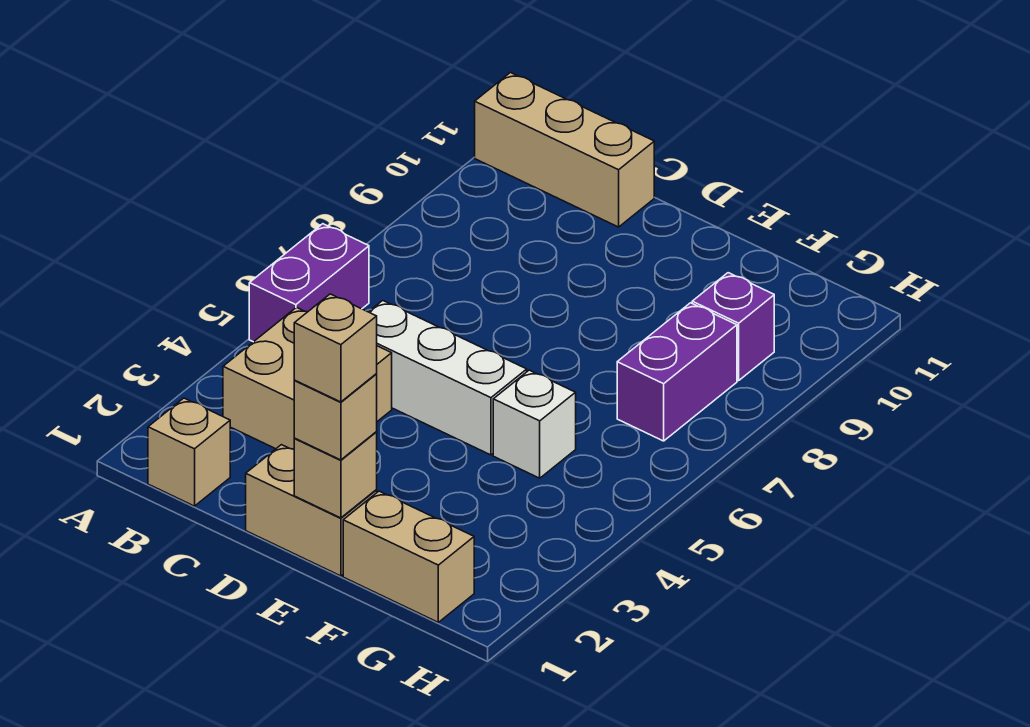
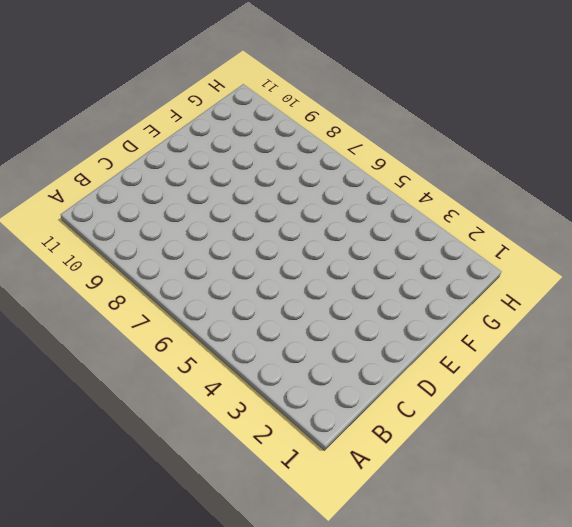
none -> purple brick A5:A6 level 1
none -> tan brick A11:C11 level 1
none -> tan brick B1 level 1

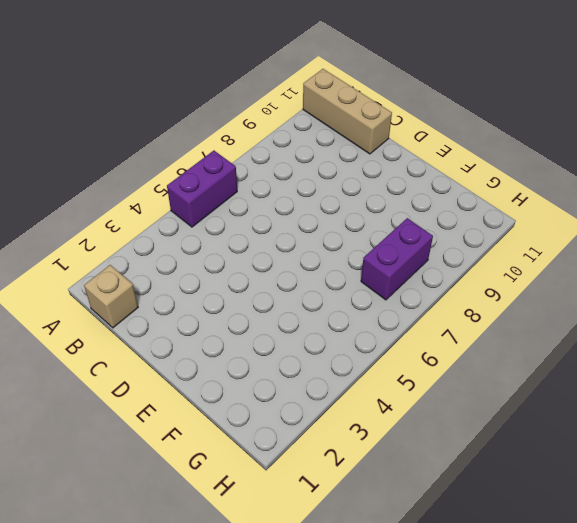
none -> tan brick B3:C4 level 1
none -> white brick C5:E5 level 1
none -> tan brick D1:E1 level 1

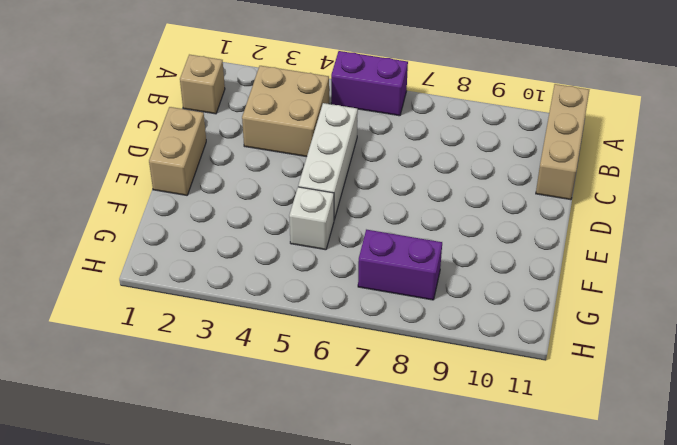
none -> tan brick F1:G1 level 1
none -> purple brick G9 level 1
none -> tan brick E1 level 2

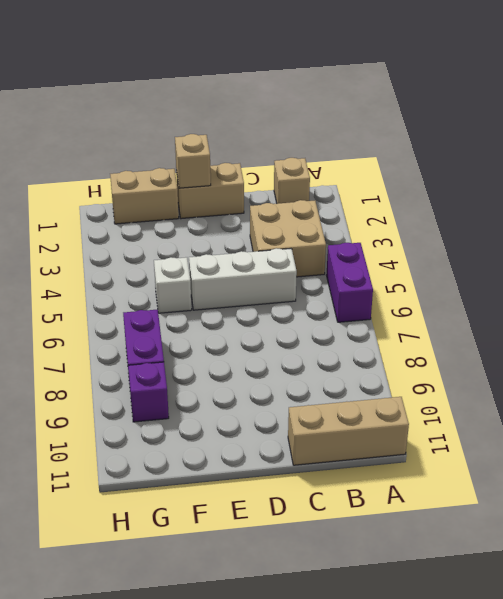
none -> tan brick E1 level 3
none -> tan brick E1 level 4

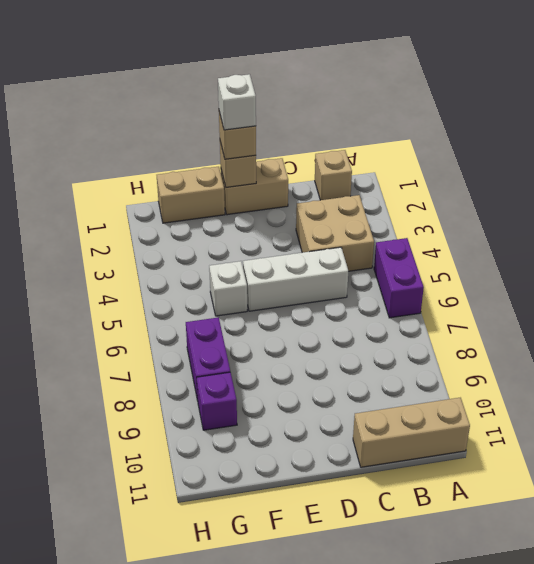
white brick E1 level 4 -> tan brick E1 level 4

